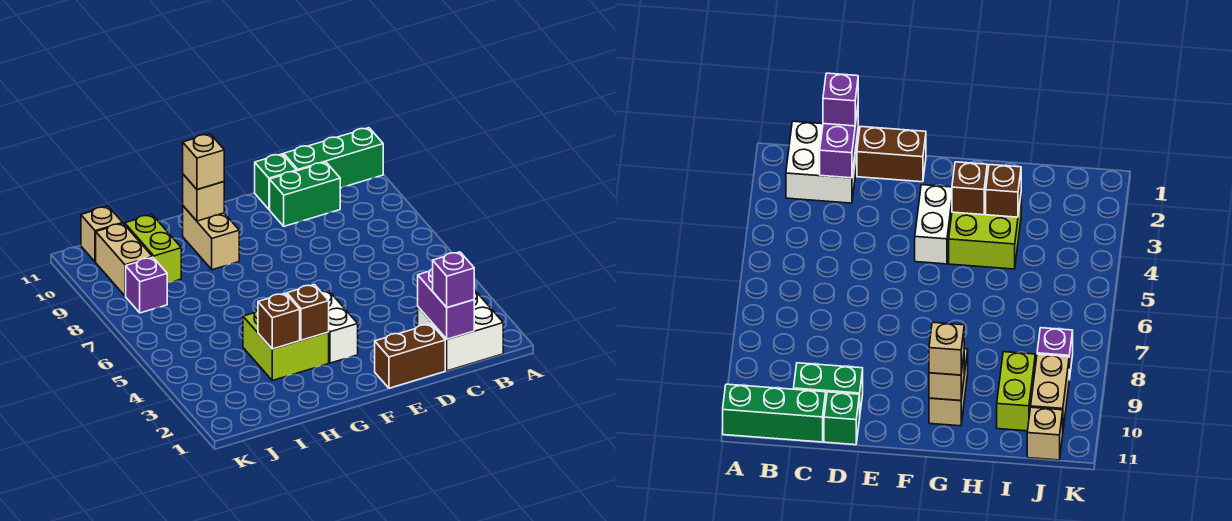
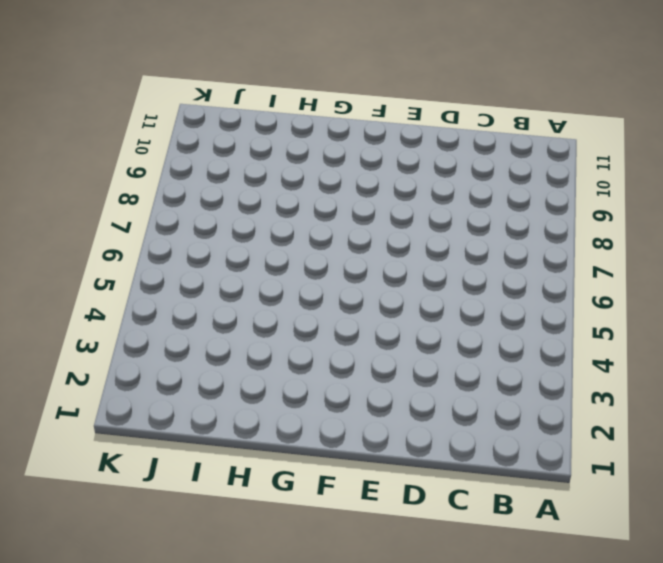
none -> green brick A11:C11 level 1
none -> white brick B1:C2 level 1
none -> green brick C10:D10 level 1

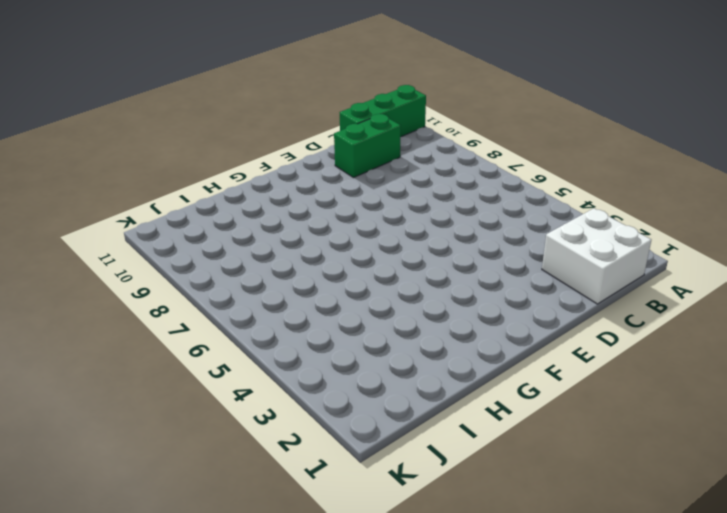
none -> brown brick D1:E1 level 1
none -> green brick D11 level 1
none -> white brick F3:F4 level 1

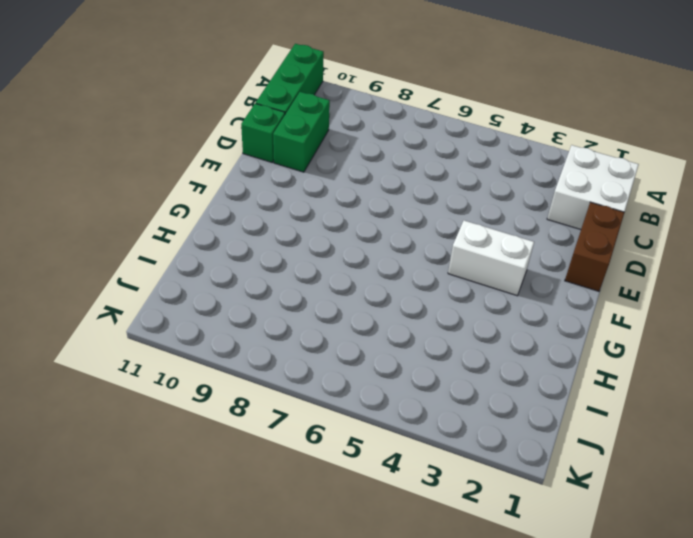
none -> lime brick G3:H4 level 1
none -> tan brick G9:G10 level 1
none -> lime brick I9:I10 level 1

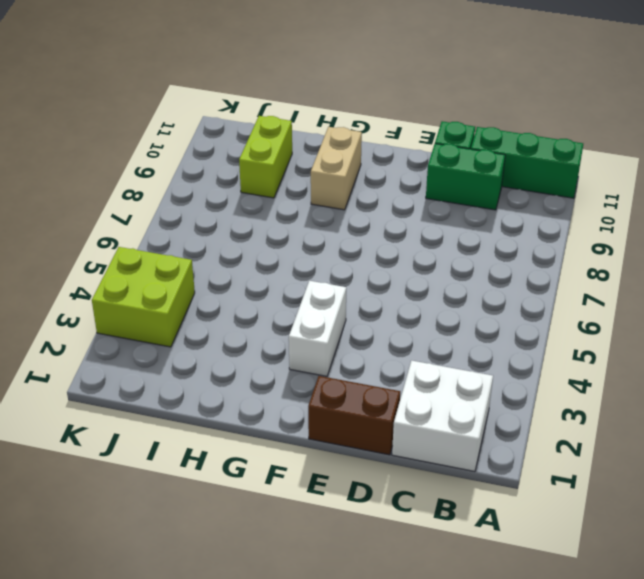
lime brick J3:K4 level 1 -> lime brick G3:H4 level 1
none -> purple brick J8 level 1
none -> tan brick J9:J10 level 1
none -> tan brick J11 level 1

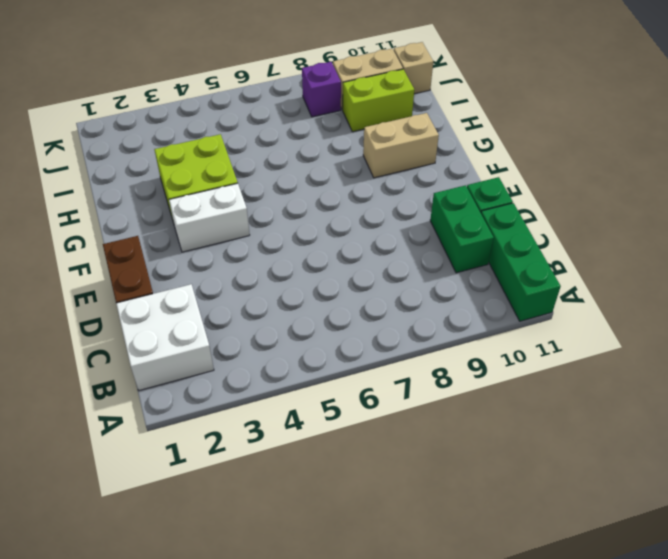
none -> purple brick C1:C2 level 2
none -> brown brick G3 level 2
none -> tan brick G10 level 2

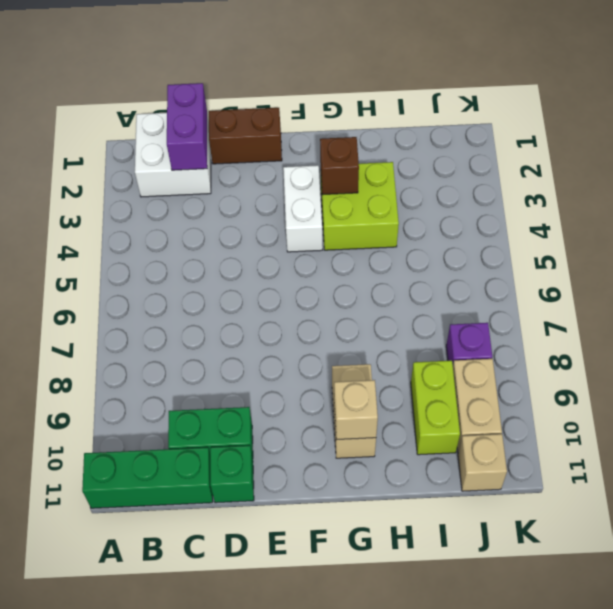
none -> brown brick H3 level 2
none -> purple brick C1 level 3
none -> tan brick G10 level 3

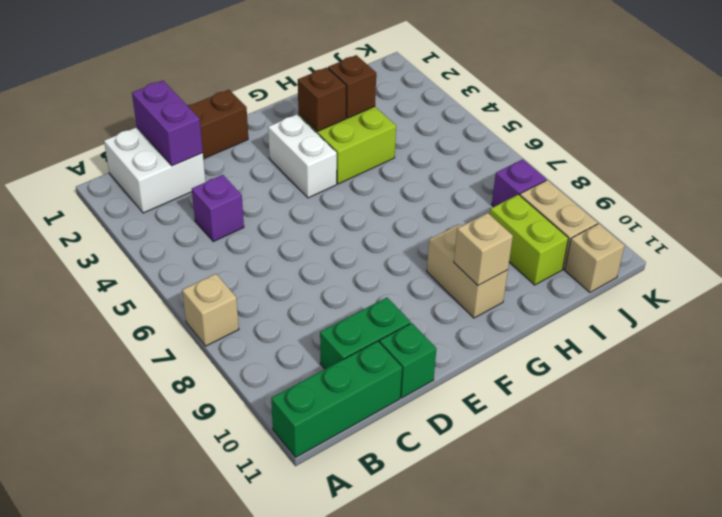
tan brick A7 level 1 -> tan brick G10 level 3
purple brick C4 level 1 -> purple brick C1 level 3

